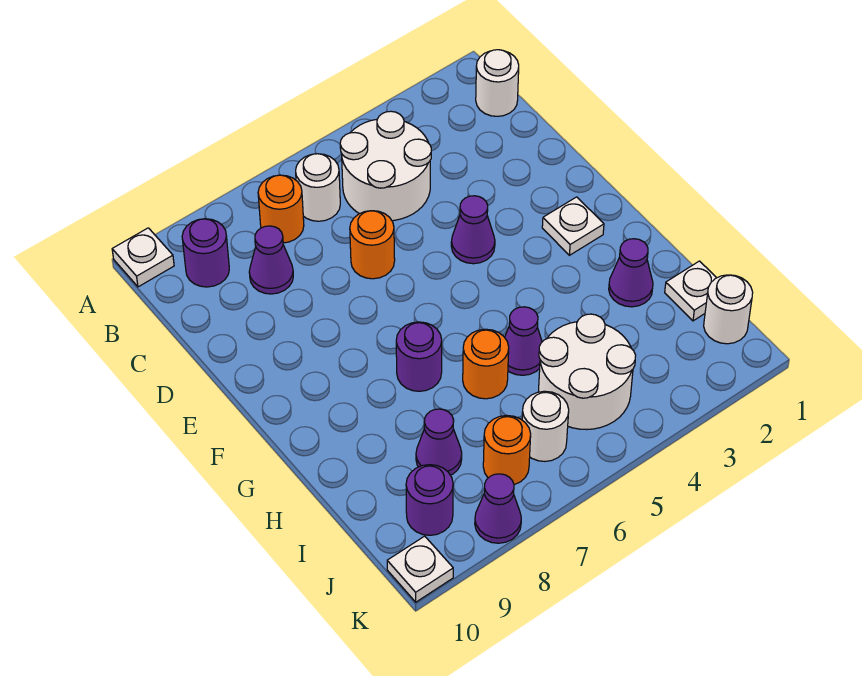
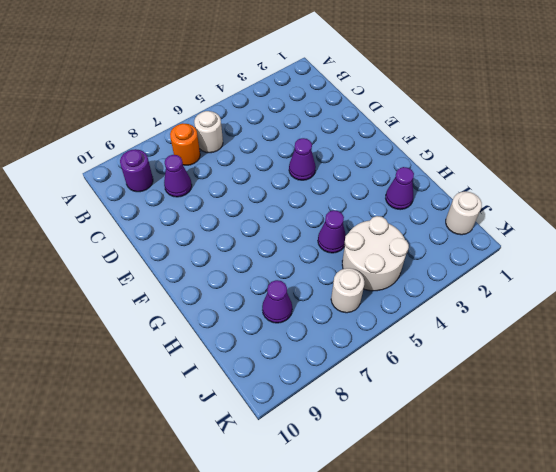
none -> white plate A10 level 1
none -> white round brick B1 level 1
none -> white round brick B4:C5 level 1

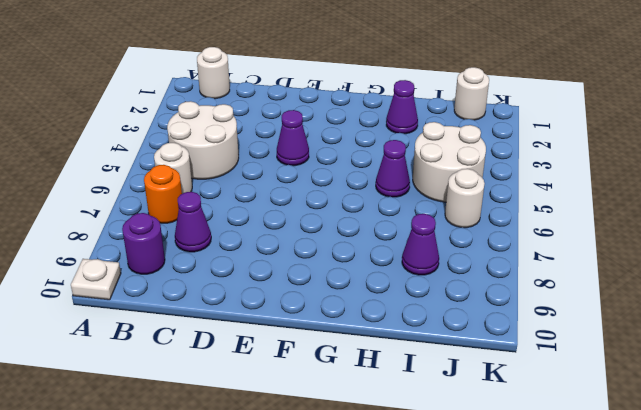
none -> orange round brick D6 level 1
none -> white plate F2 level 1
none -> purple round brick G7 level 1

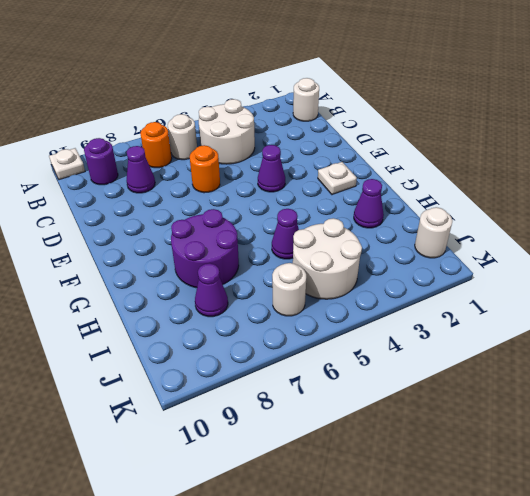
purple round brick G7:H8 level 1 -> purple round brick G7 level 1
none -> orange round brick H6 level 1
none -> white plate I1 level 1
none -> orange round brick J7 level 1

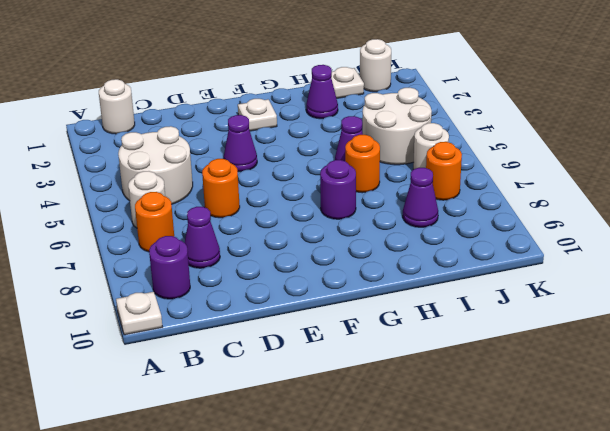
none -> purple round brick J9 level 1
none -> purple cone K8 level 1
none -> white plate K10 level 1

